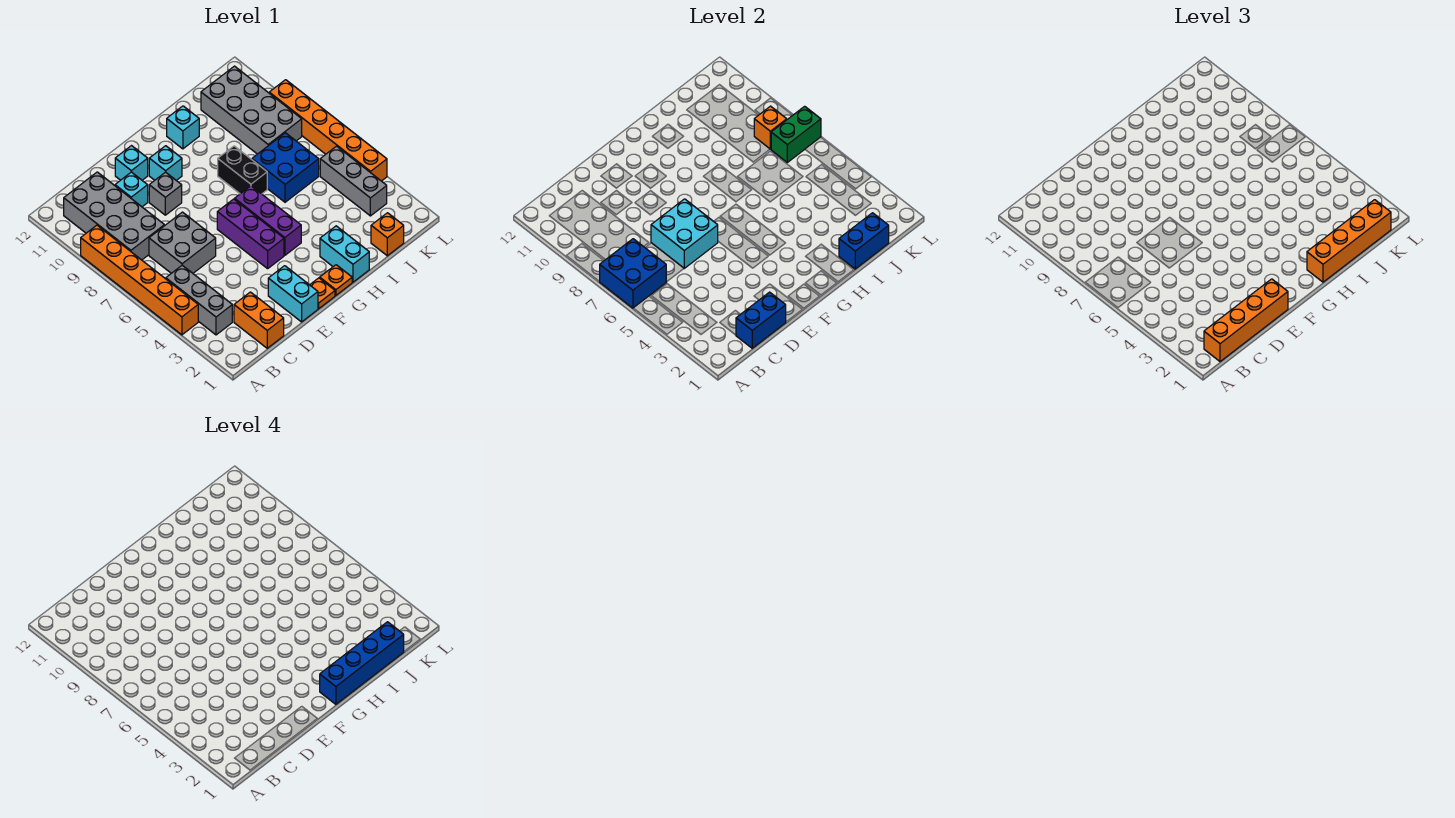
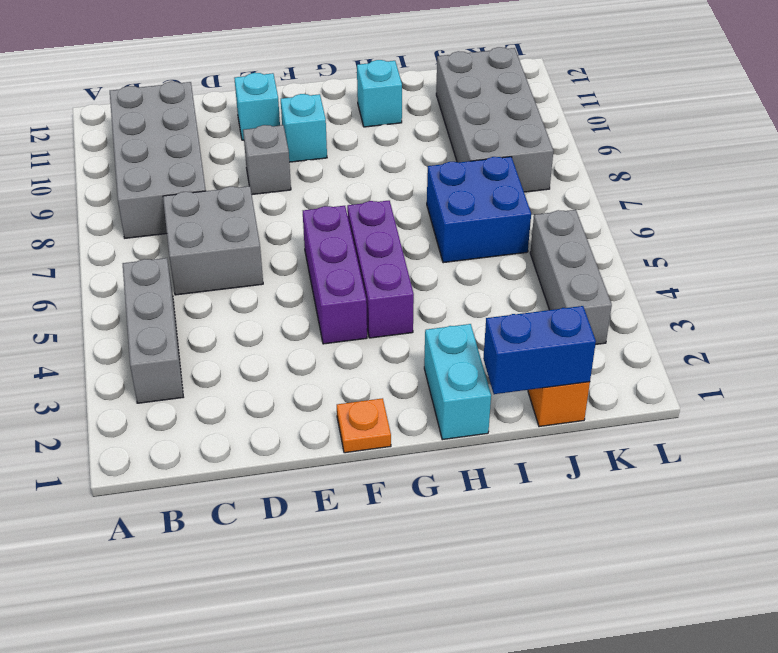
none -> orange brick A4:A9 level 1
none -> orange brick C1:C2 level 1
none -> cyan brick D10 level 1
none -> cyan brick E1:E2 level 1

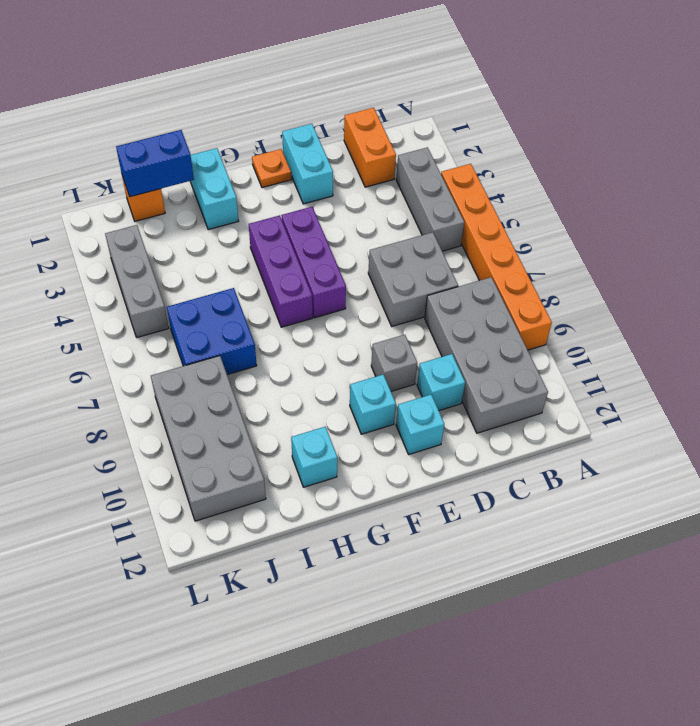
none -> orange plate G1 level 1
none -> black brick H7:H8 level 1
none -> orange brick L4:L9 level 1
none -> blue brick A6:B7 level 2

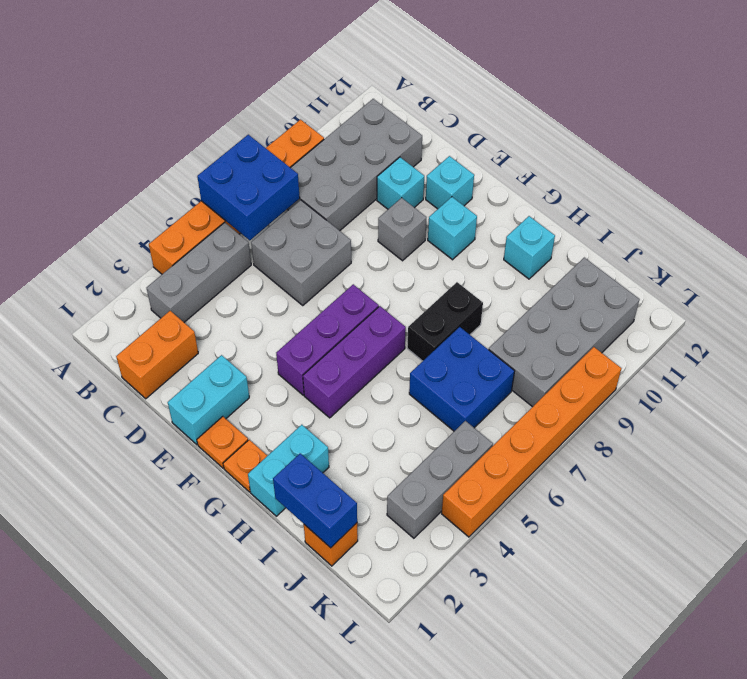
none -> blue brick C1:D1 level 2
none -> cyan brick D6:E7 level 2
none -> green brick K7:L7 level 2
none -> orange brick K8 level 2

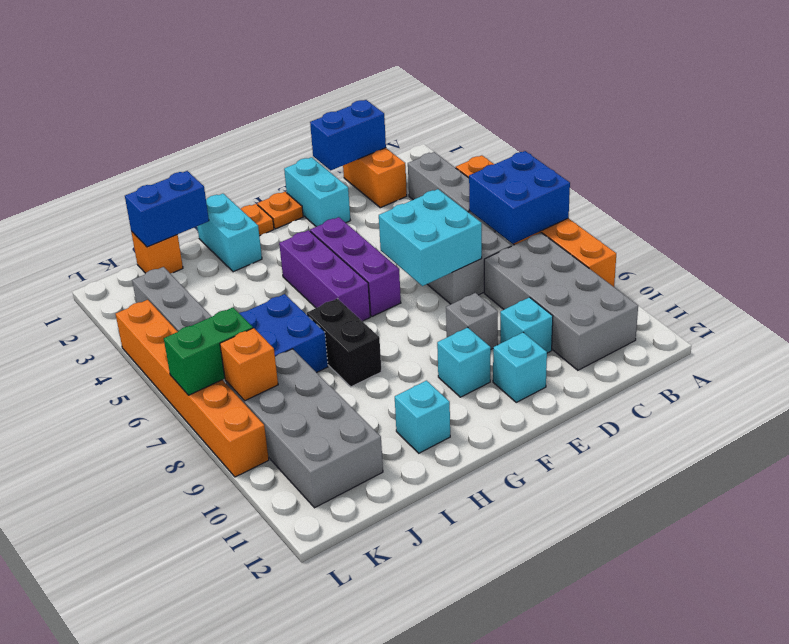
none -> orange brick B1:E1 level 3
none -> orange brick H1:K1 level 3
none -> blue brick G1:J1 level 4

